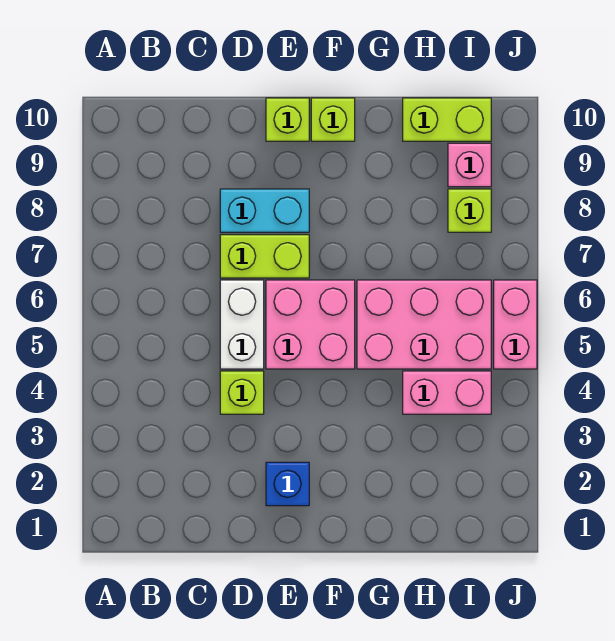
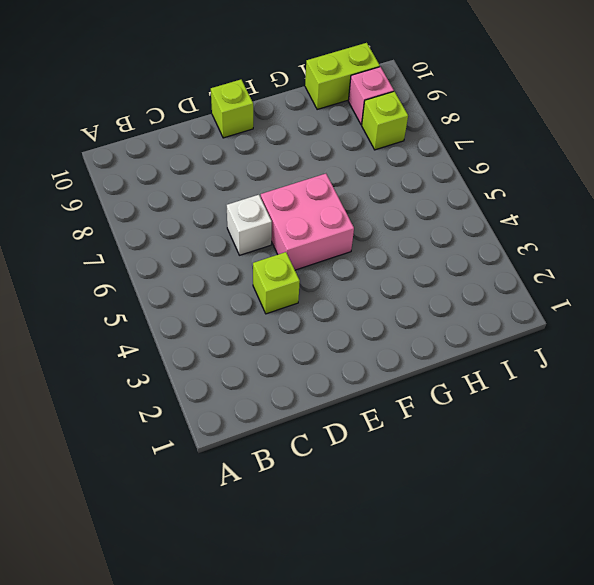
white brick D6 level 1 -> white brick D5:D6 level 1
none -> lime brick D7:E7 level 1
none -> cyan brick D8:E8 level 1
none -> blue brick E2 level 1

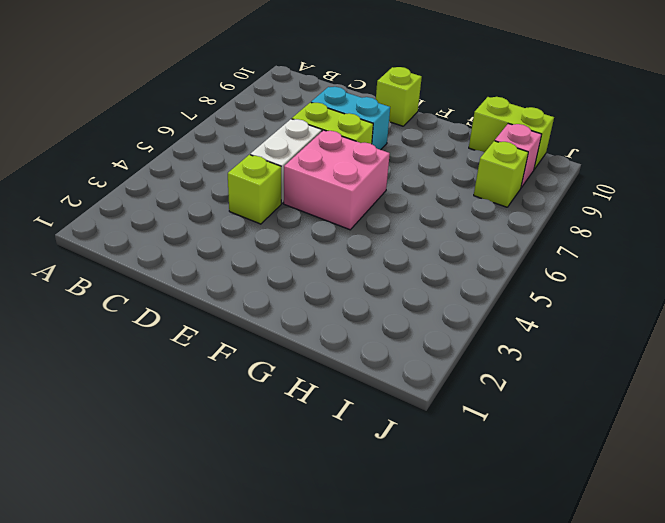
none -> blue brick E2 level 1
none -> lime brick F10 level 1
none -> pink brick G5:I6 level 1

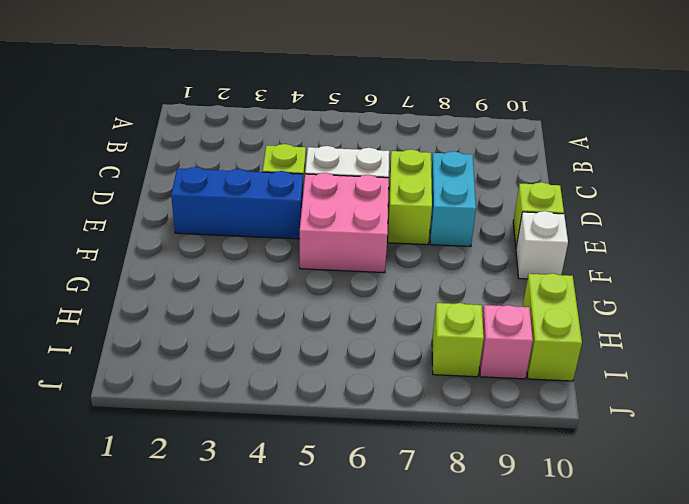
blue brick E2:E4 level 1 -> blue brick E2 level 1
white brick F10 level 1 -> lime brick F10 level 1
none -> pink brick G5:I6 level 1
none -> pink brick H4:I4 level 1
none -> pink brick J5:J6 level 1

